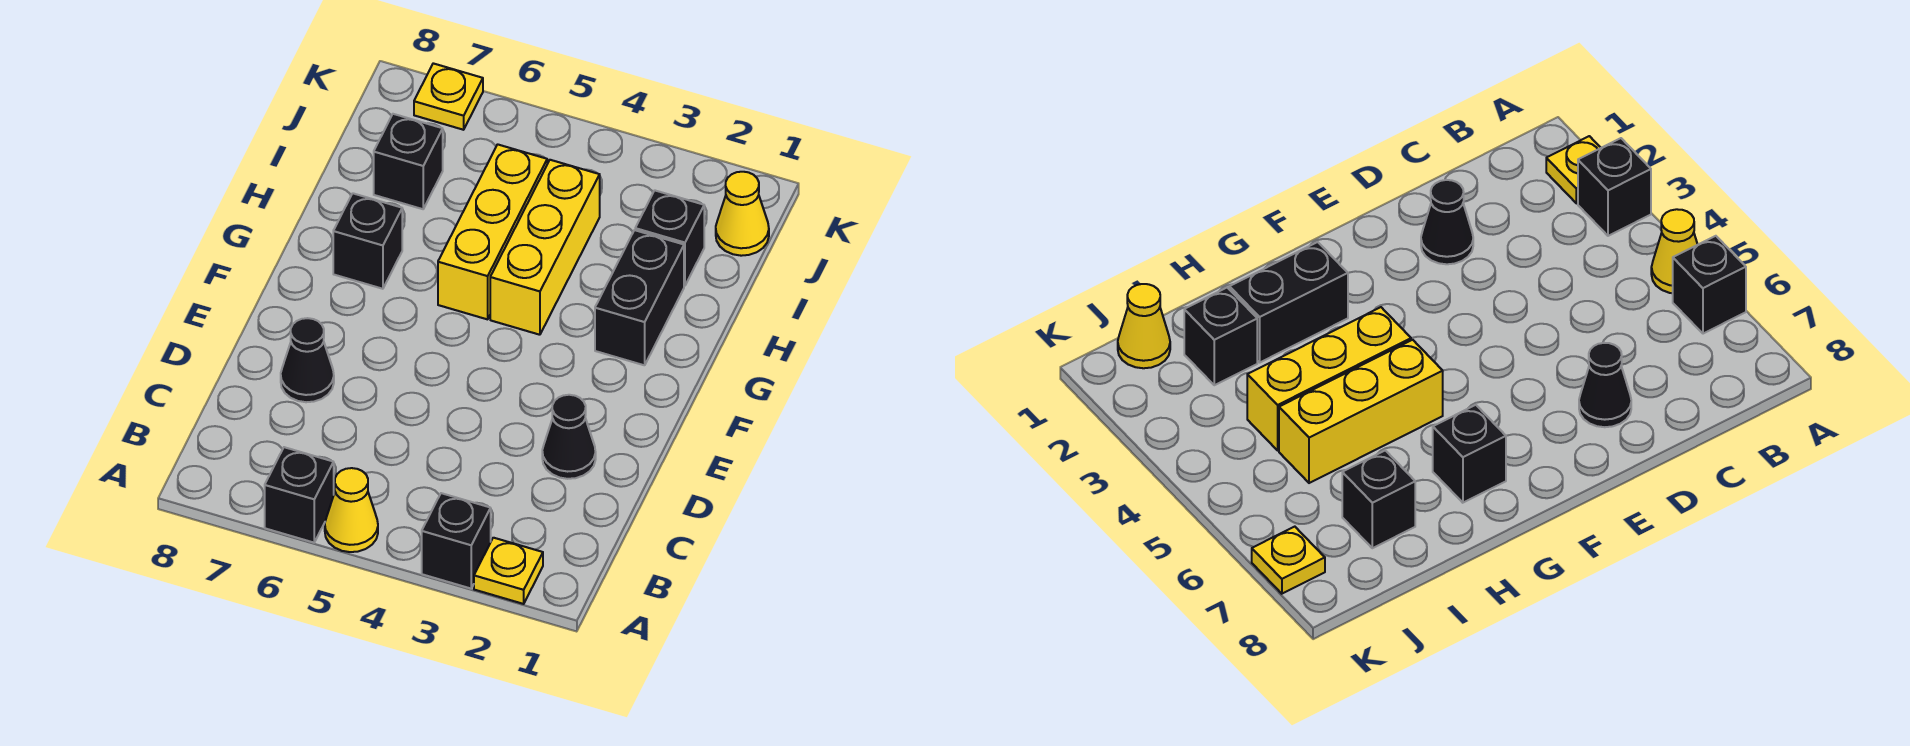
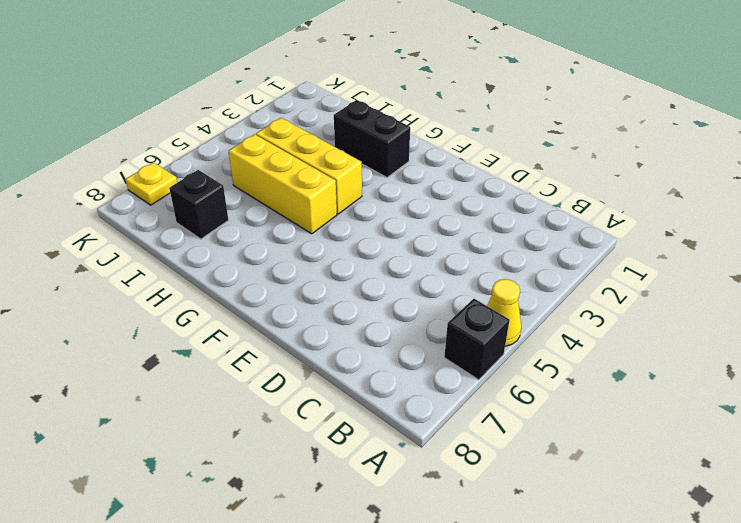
none -> yellow plate A2 level 1
none -> black brick A3 level 1
none -> black cone D2 level 1

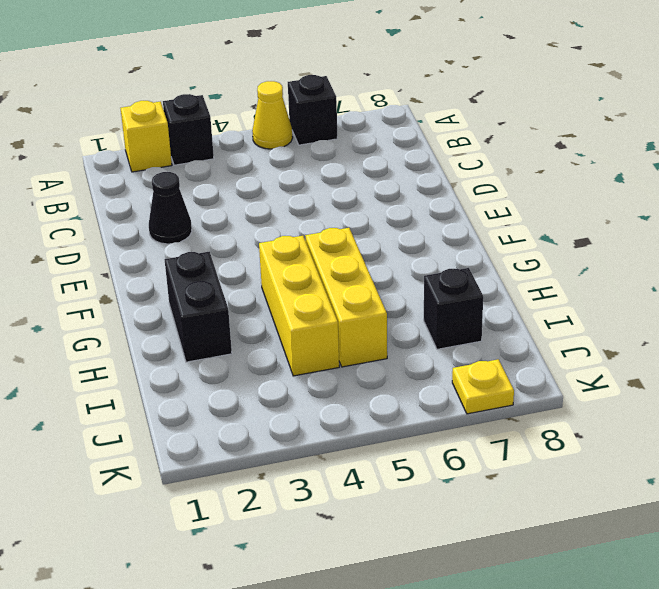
yellow brick A2 level 1 -> yellow plate A2 level 1
none -> black cone D7 level 1
none -> black brick G7 level 1
none -> black brick I2 level 1

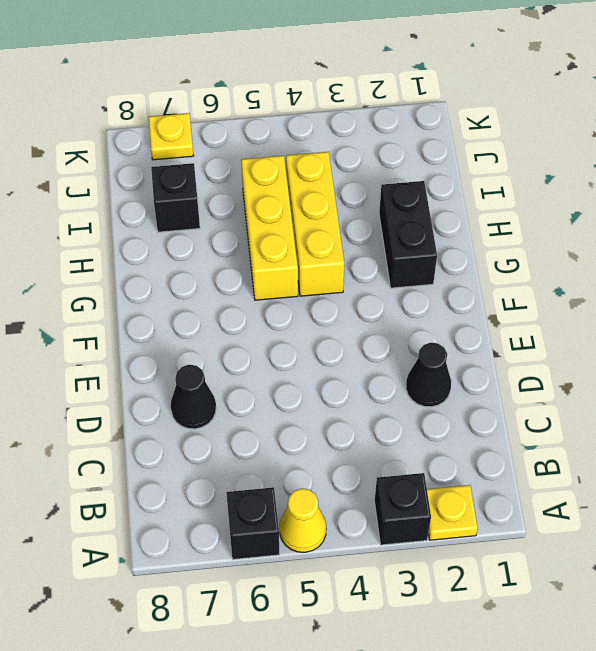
none -> black brick G7 level 1
none -> black brick I2 level 1
none -> yellow cone J1 level 1

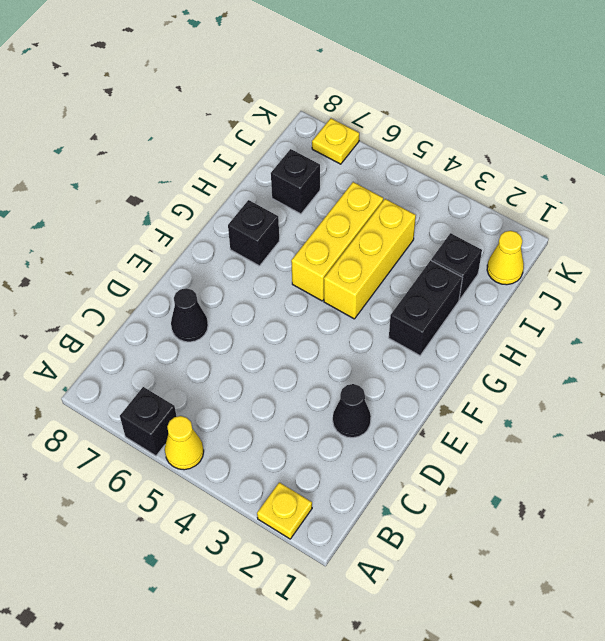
none -> black brick A3 level 1

